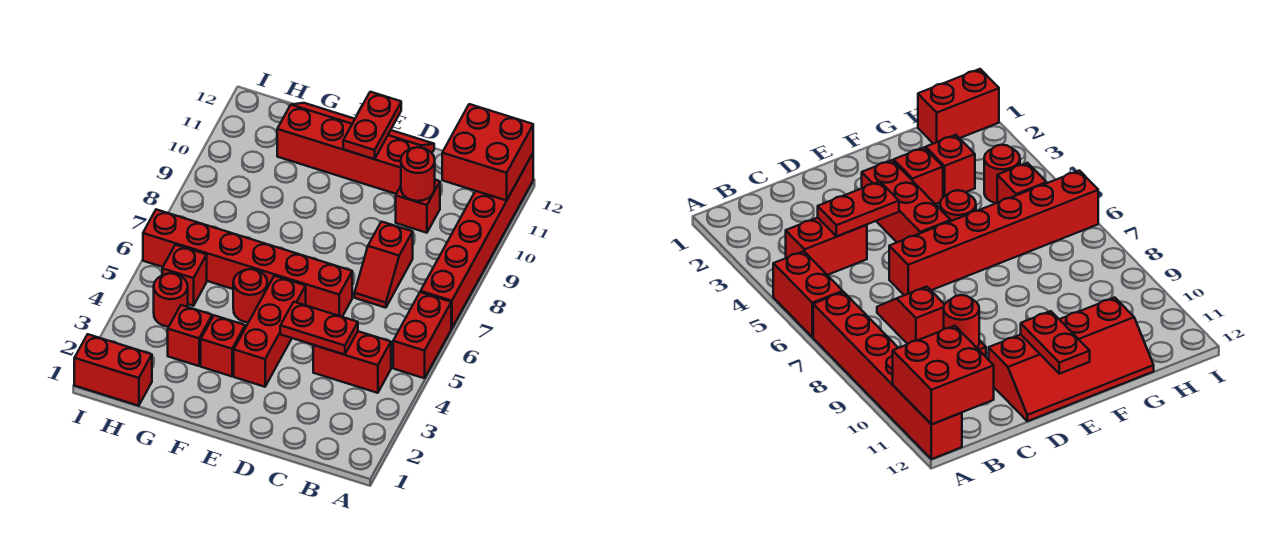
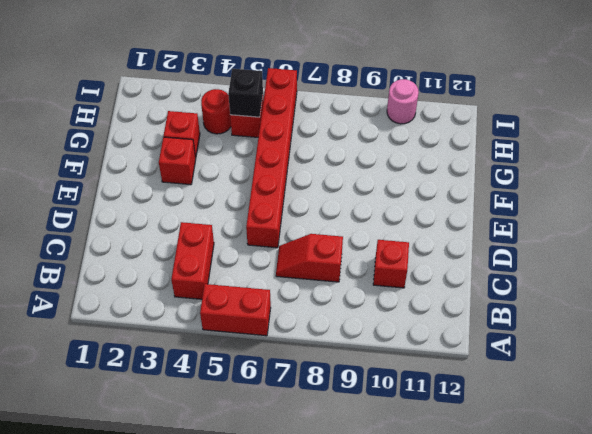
black brick H5 level 2 -> none
pink round brick I10 level 1 -> none
none -> red brick A7:A12 level 1
none -> red slope D11:G12 level 1 top 11
none -> red brick E3:E5 level 1

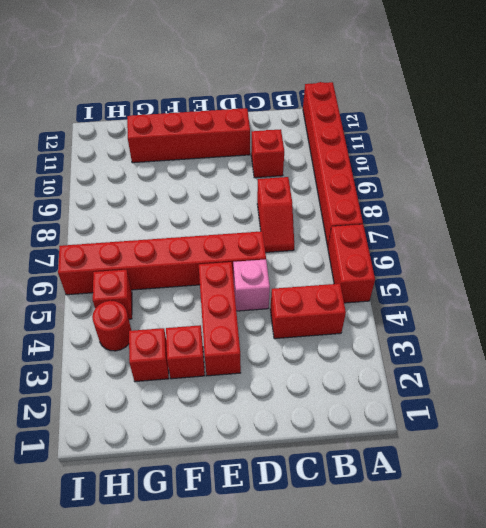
pink brick D5 level 1 -> none
none -> red round brick F5 level 1
none -> red brick H1:I1 level 1
none -> red brick A11:B12 level 2

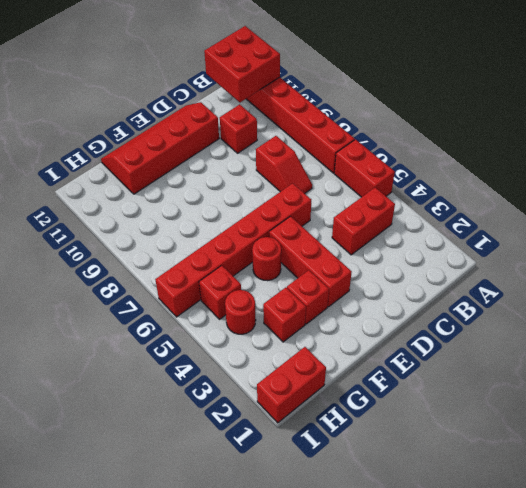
none -> red plate C4:D4 level 2
none -> red round brick C10 level 2
none -> red plate E11:E12 level 2

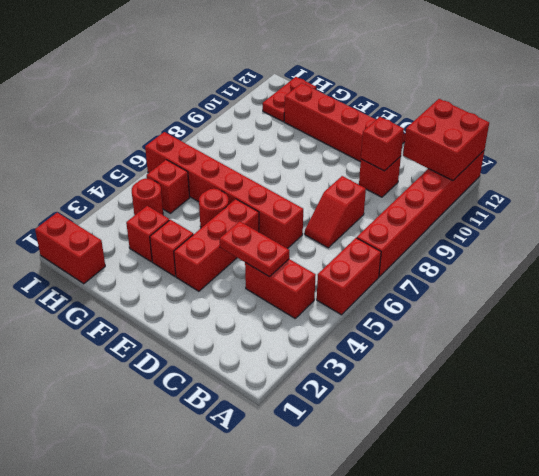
red brick C10 level 2 -> red round brick C10 level 2
red plate H11:H12 level 1 -> red plate E11:E12 level 2

